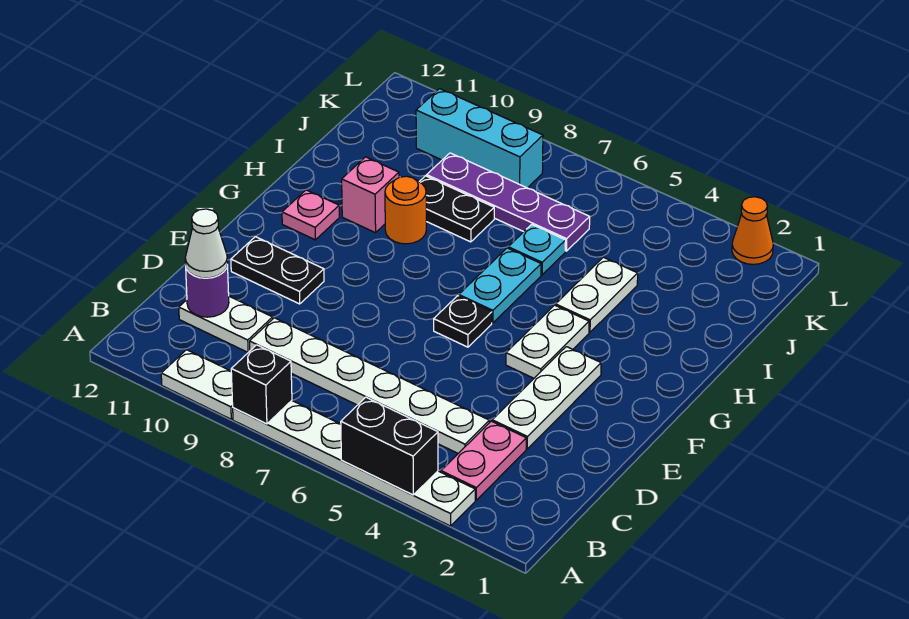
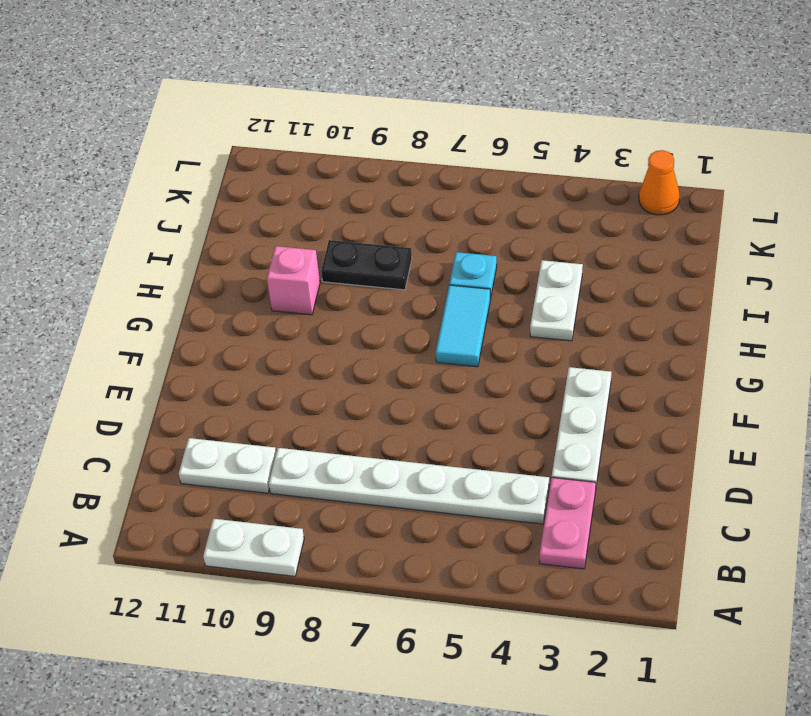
cyan tile G6:H6 level 1 -> cyan plate G6:H6 level 1
none -> white plate A3:A8 level 1
none -> black plate E10:E11 level 1
none -> white plate F4:G4 level 1

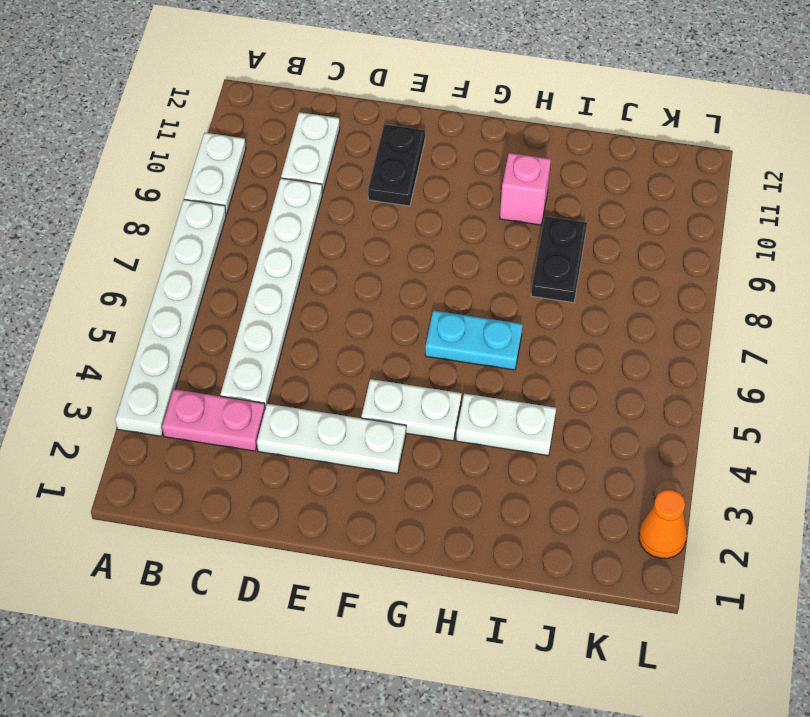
none -> black plate F6 level 1
none -> pink plate G11 level 1
none -> orange round brick H9 level 1

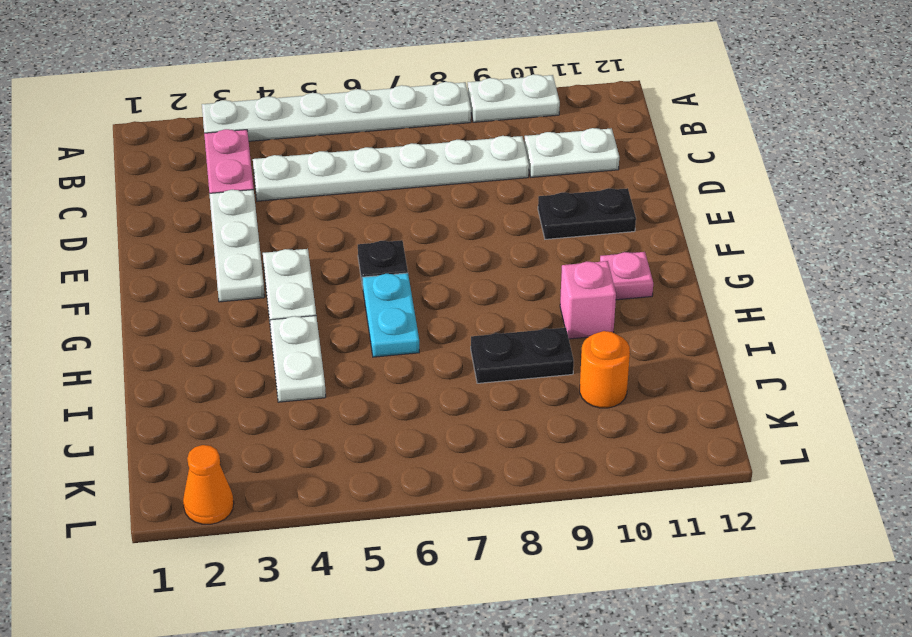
orange round brick J10 level 1 -> orange round brick H9 level 1
none -> cyan plate I6 level 1
none -> purple plate J6:J9 level 1
none -> cyan brick K8:K10 level 1

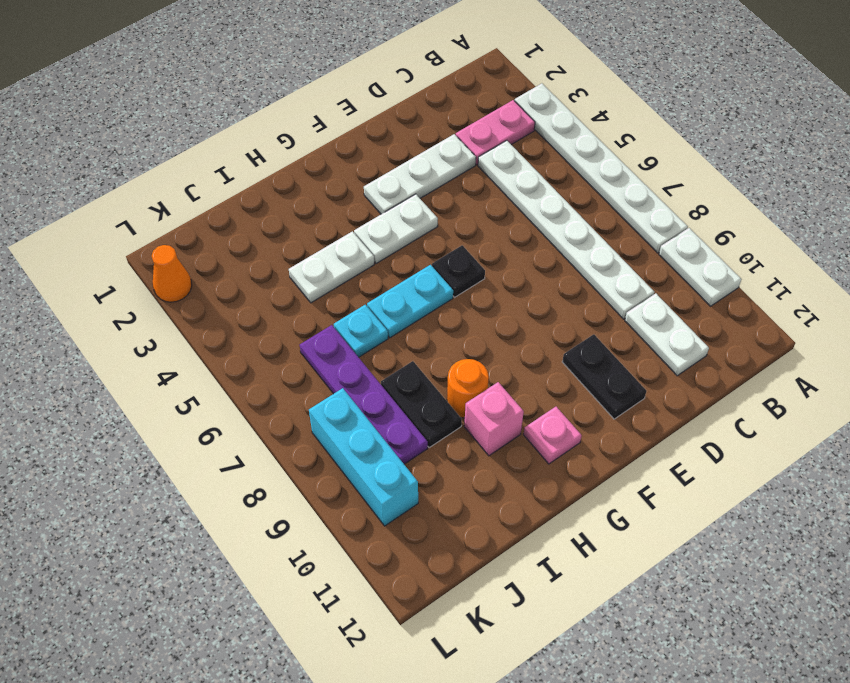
none -> black brick A4:A5 level 2
none -> black brick A8 level 2
none -> purple round brick C11 level 2

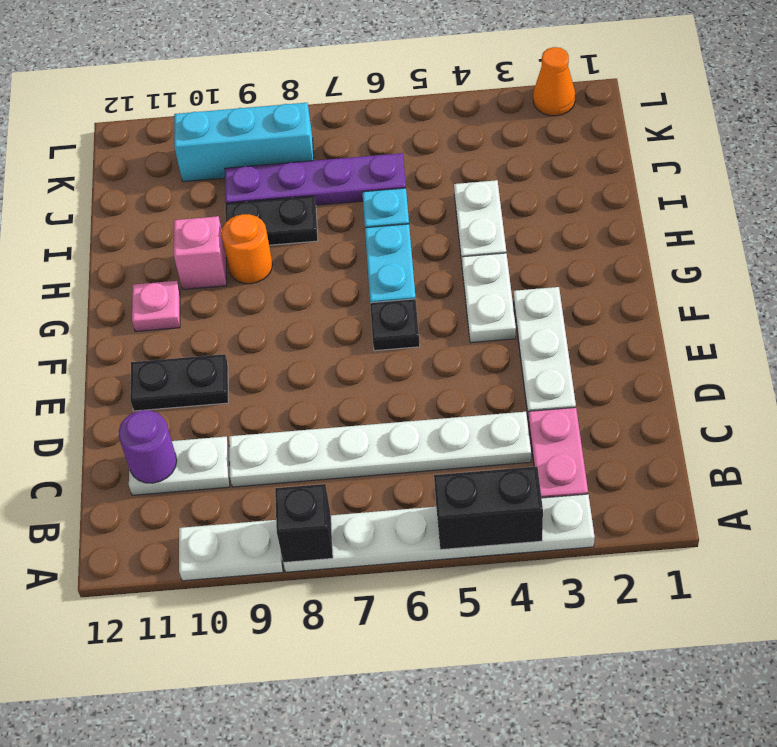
none -> white cone C11 level 3

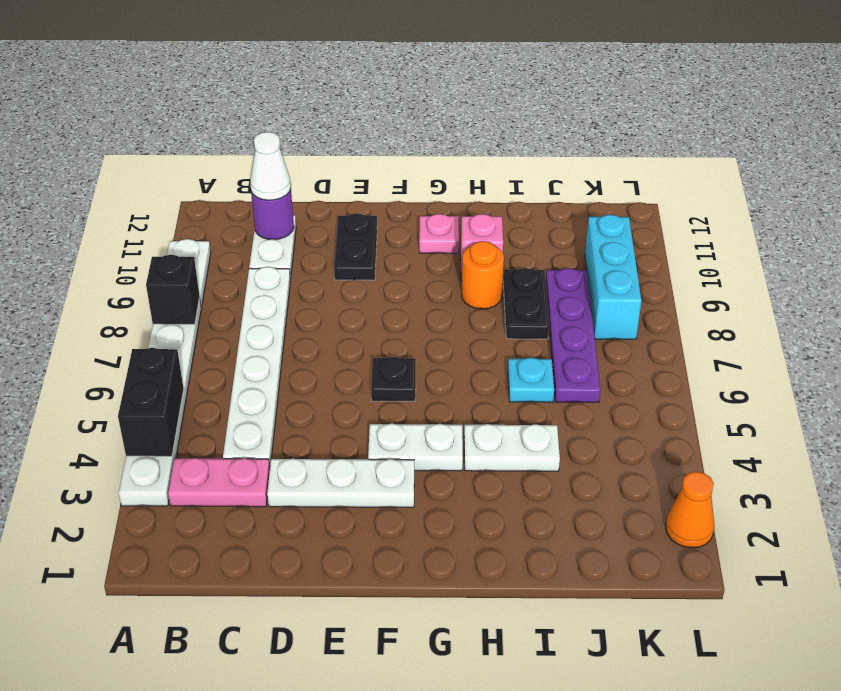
none -> cyan plate G6:H6 level 1

